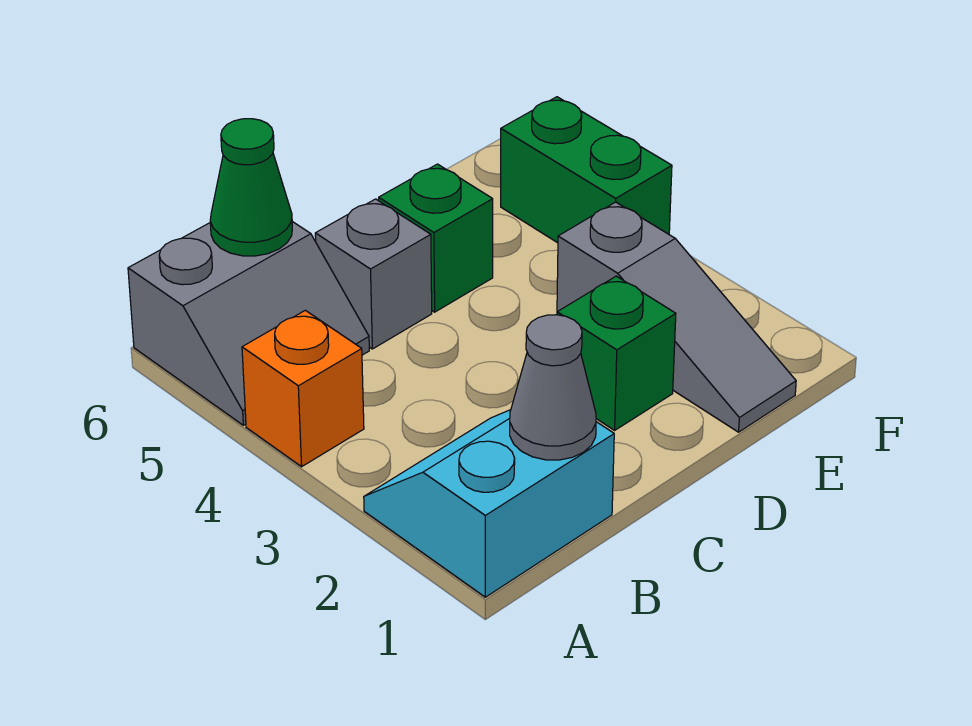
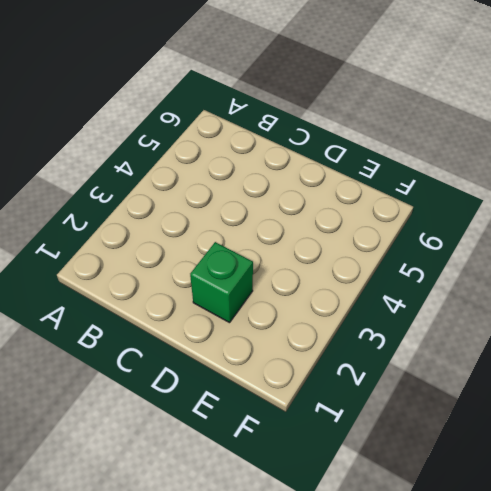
none -> cyan slope A1:B2 level 1 top 1
none -> orange brick A4 level 1

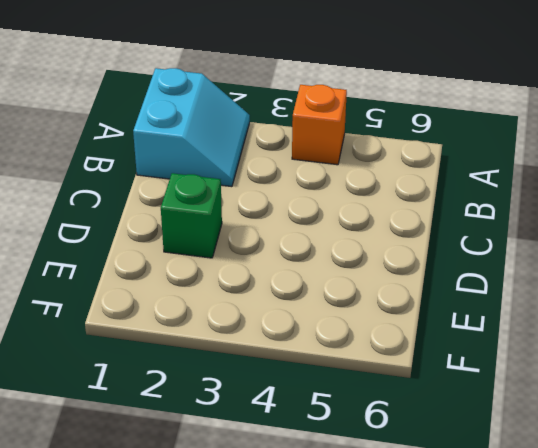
none -> grey slope A5:B6 level 1 top 6
none -> grey brick C5 level 1

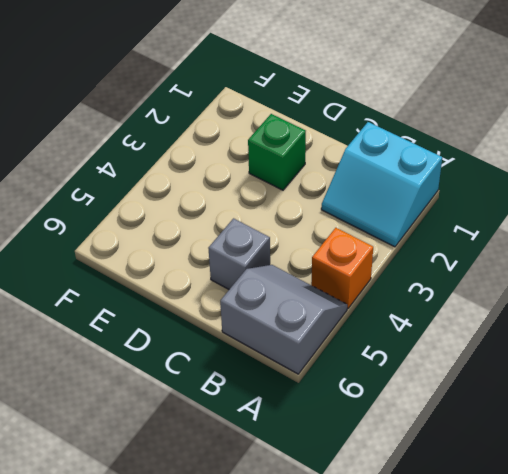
none -> green brick D5 level 1
none -> grey slope E1:E3 level 1 top 3

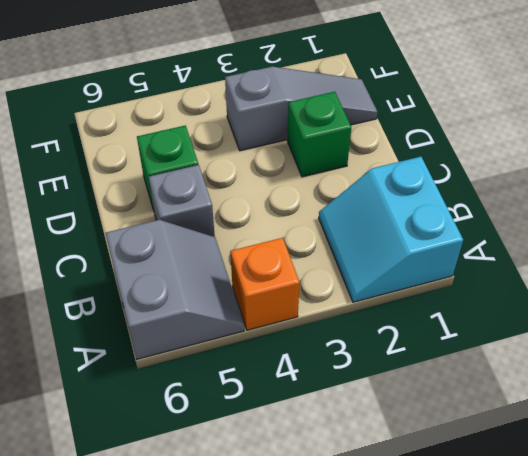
none -> green brick F4:F5 level 1
none -> grey cone B1 level 2

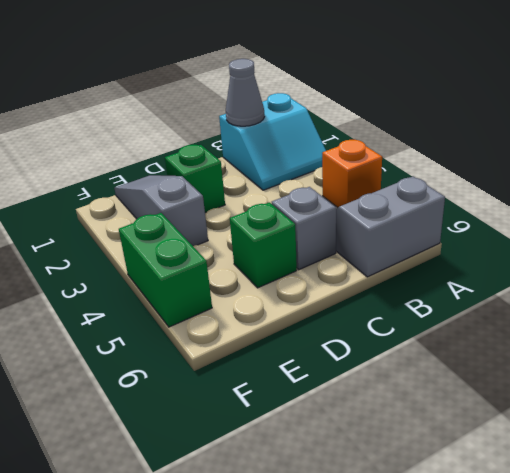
none -> green cone B6 level 2

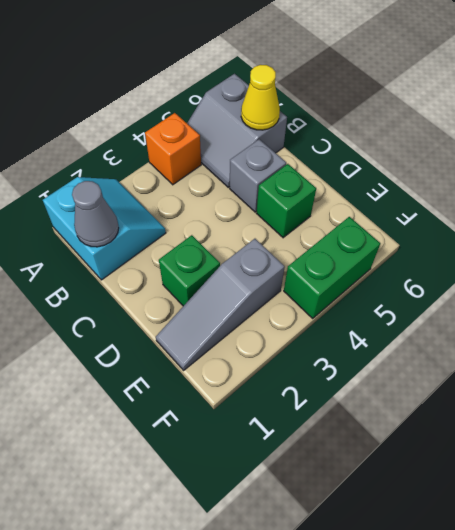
yellow cone B6 level 2 -> green cone B6 level 2

